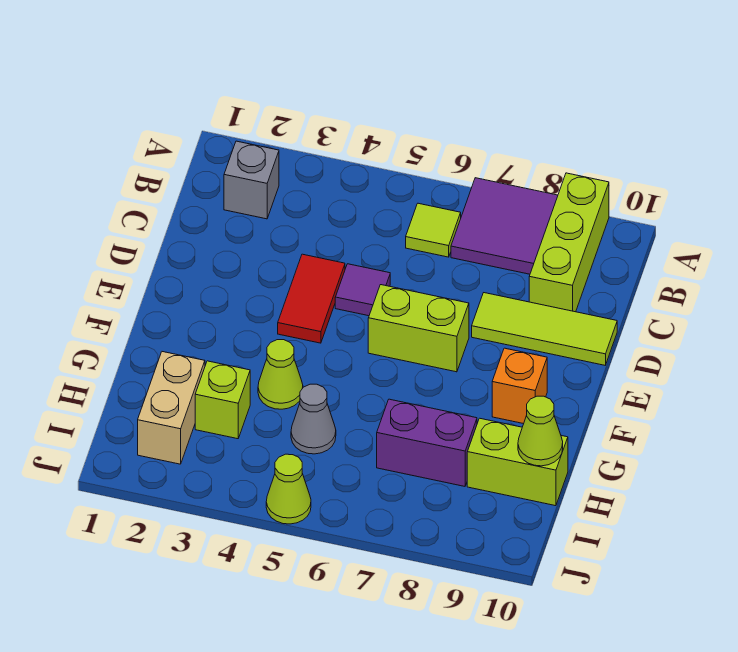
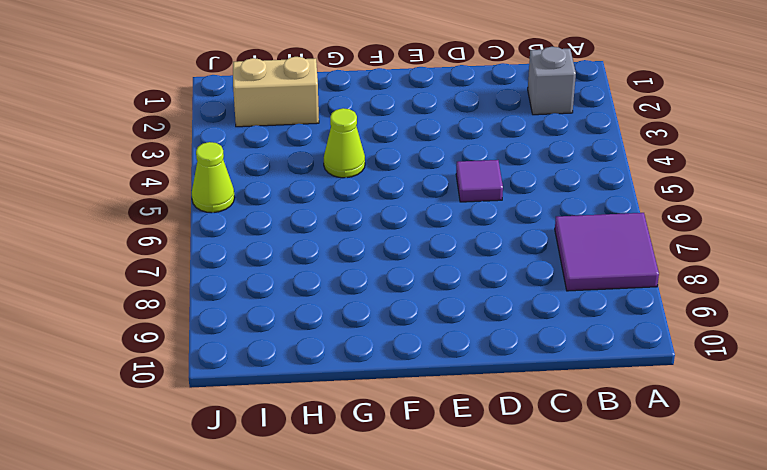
none -> lime brick A9:C9 level 1
none -> lime tile B6 level 1
none -> red tile D4:E4 level 1

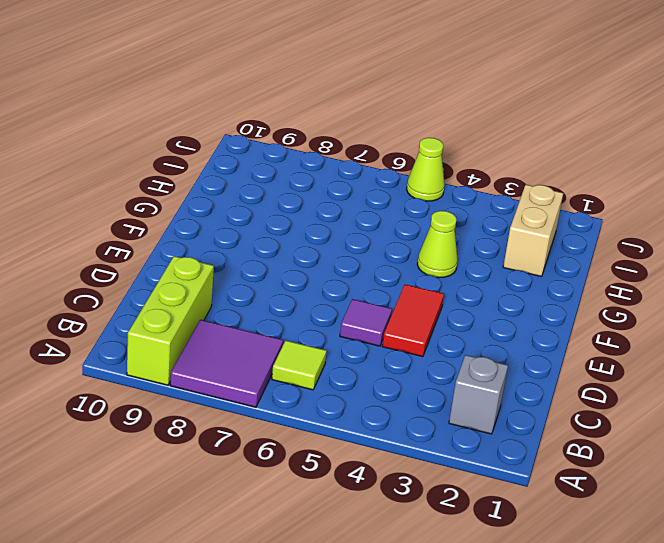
none -> lime tile D8:D10 level 1
none -> lime brick E6:E7 level 1
none -> orange brick F9 level 1

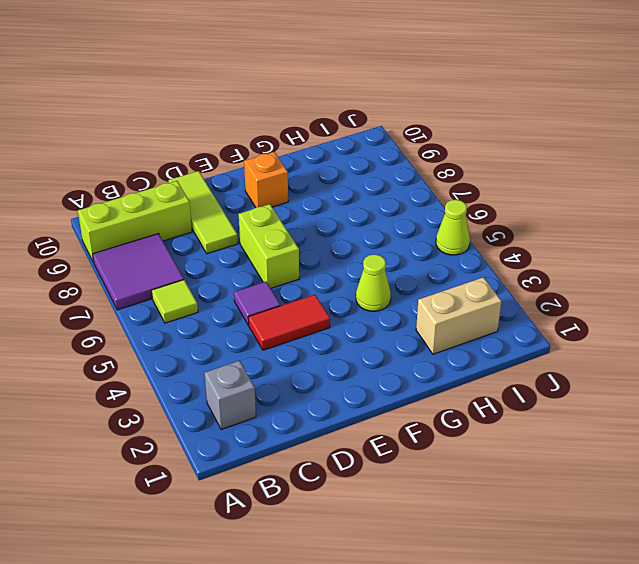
none -> lime brick H3 level 1
none -> grey cone H5 level 1
none -> purple brick H7:H8 level 1

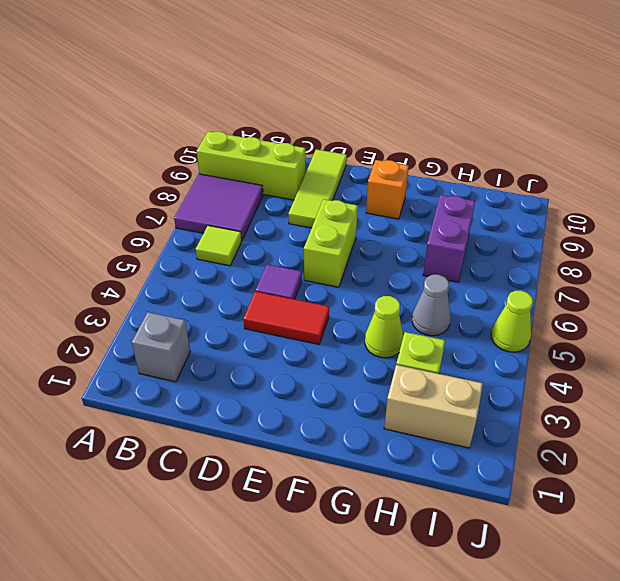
none -> lime brick H9:H10 level 1
none -> lime cone H10 level 2

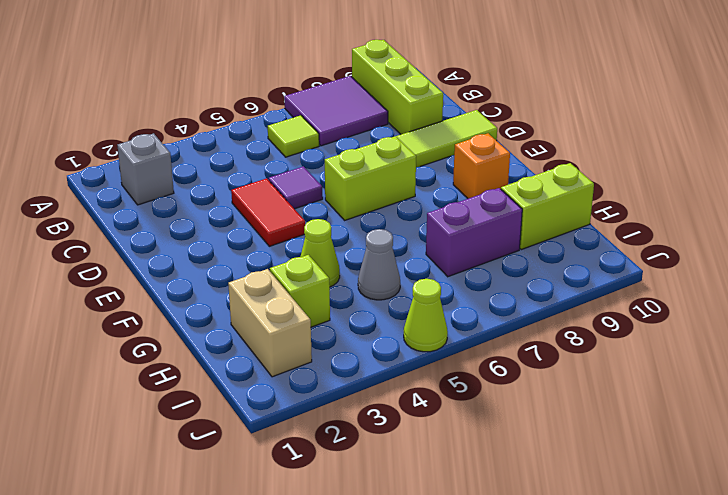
none -> lime cone H10 level 2

